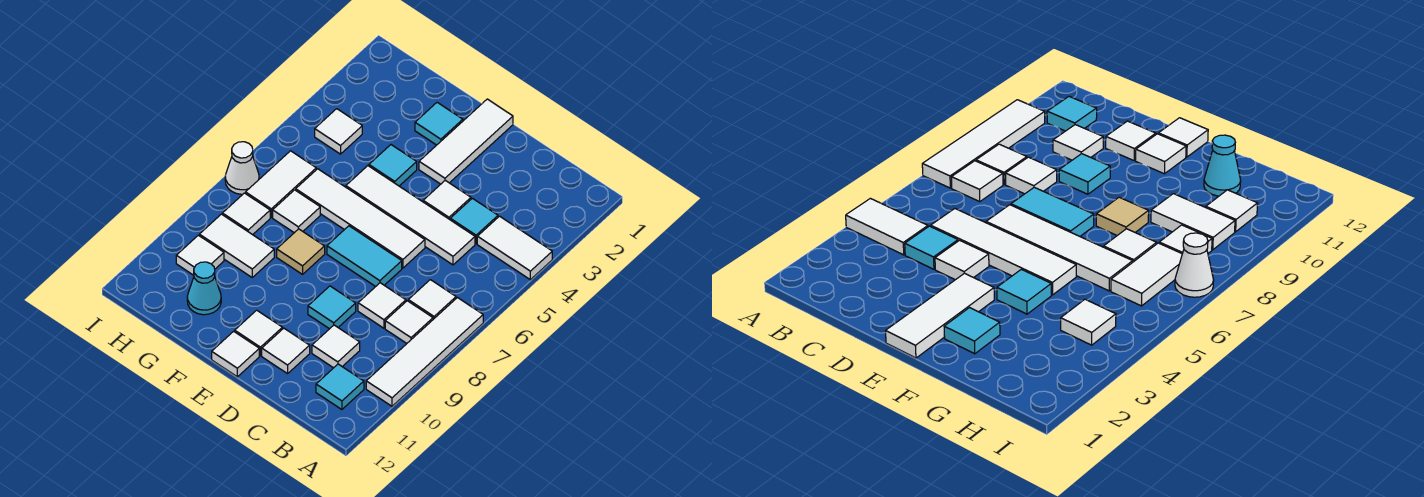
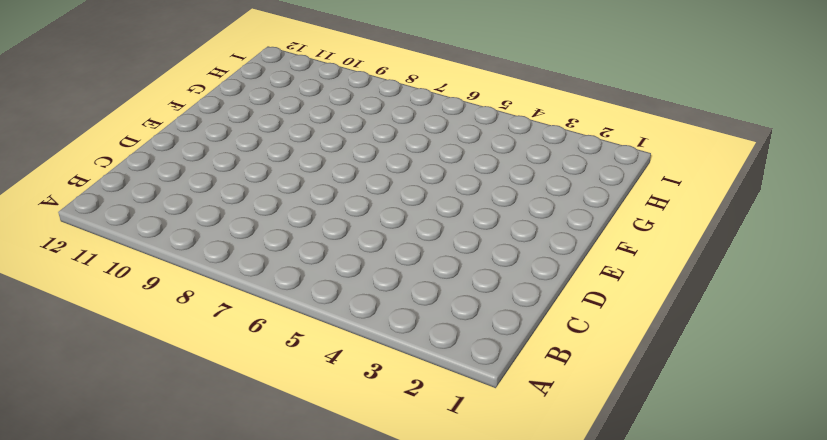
none -> white tile A4:B4 level 1
none -> white tile A7:A10 level 1
none -> white tile B7 level 1

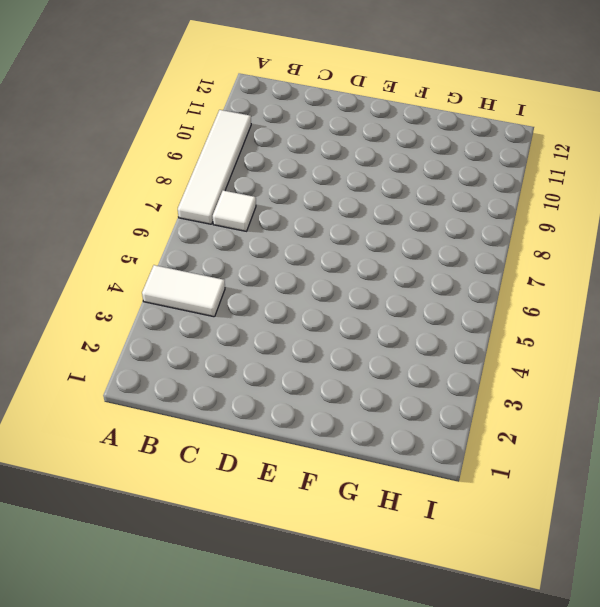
none -> white tile B8 level 1
none -> cyan tile B11 level 1
none -> cyan tile C4 level 1

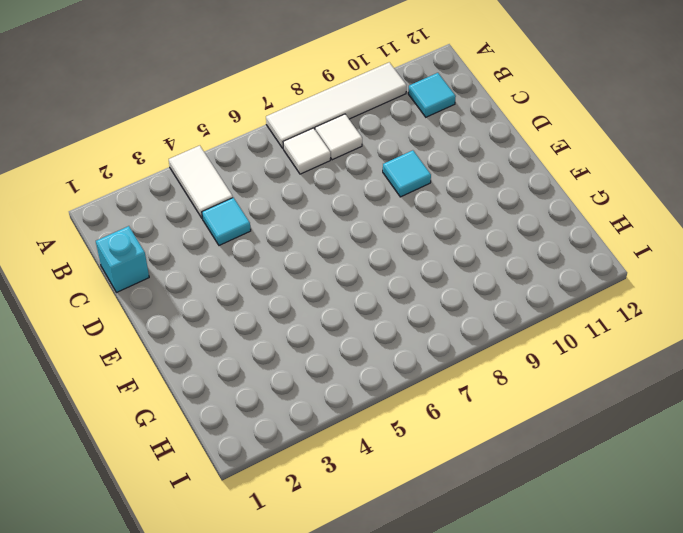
cyan brick C1 level 1 -> none
none -> white tile C5:F5 level 1
none -> white tile C8 level 1
none -> white tile C10 level 1

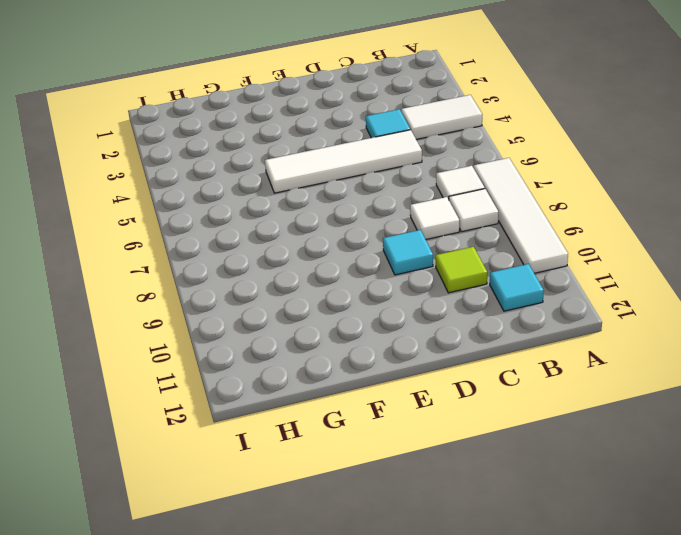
lime tile C10 level 1 -> white tile C10 level 1
none -> white tile D4 level 1
none -> white tile D6:G6 level 1
none -> cyan tile D7:E7 level 1

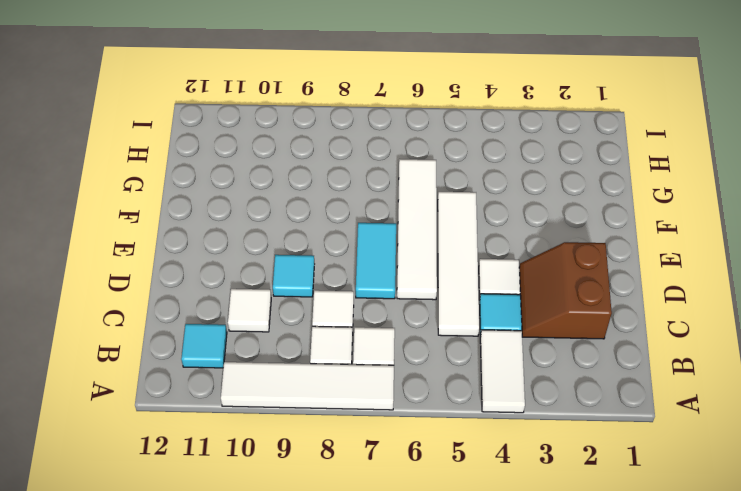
brown slope C2:D3 level 1 top 2 -> none
none -> white tile D11 level 1
none -> white tile E1:E3 level 1
none -> white tile E11 level 1

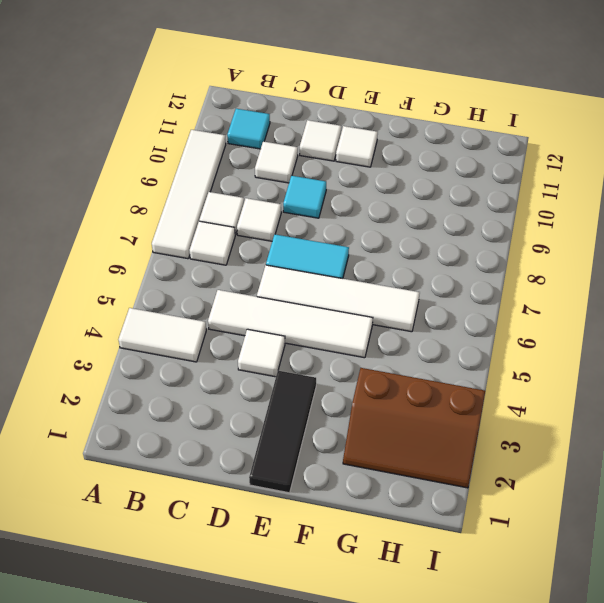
black tile E1:E3 level 1 -> white tile E1:E3 level 1
brown slope G2:I3 level 1 top 3 -> none
none -> cyan tile C4 level 1
none -> white tile E12 level 1
none -> cyan tile F2 level 1

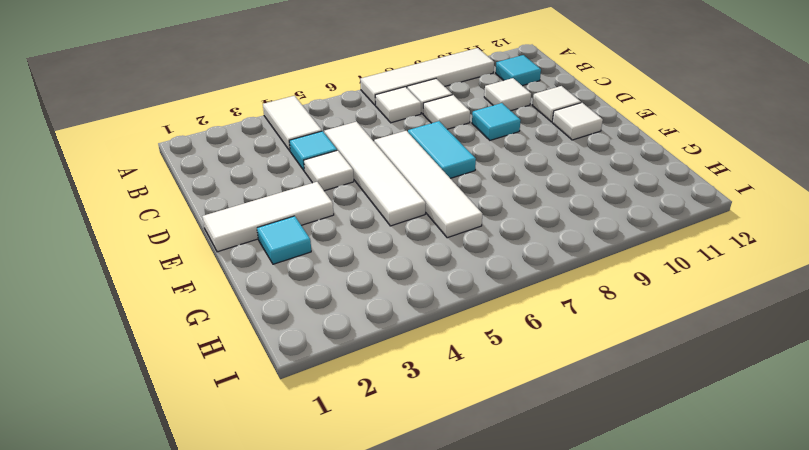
none -> white tile E12 level 1
none -> cyan tile F4 level 1
none -> tan tile F8 level 1

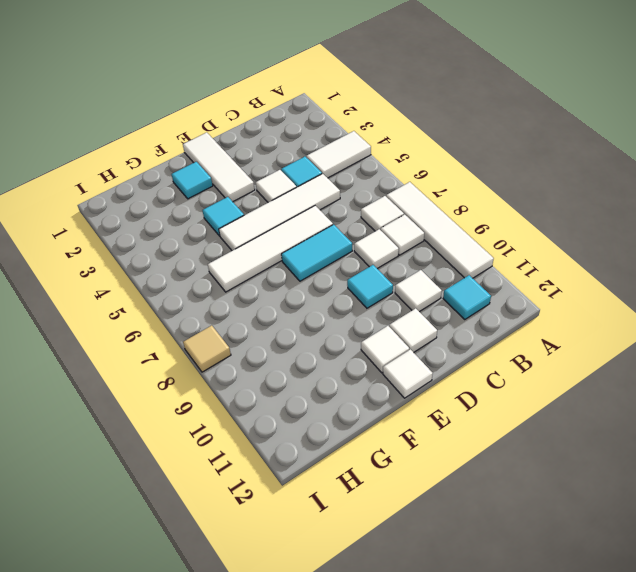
tan tile I8 level 1 -> tan tile F8 level 1
none -> white tile G7 level 1
none -> white tile G9:H9 level 1
none -> cyan cone G11 level 1

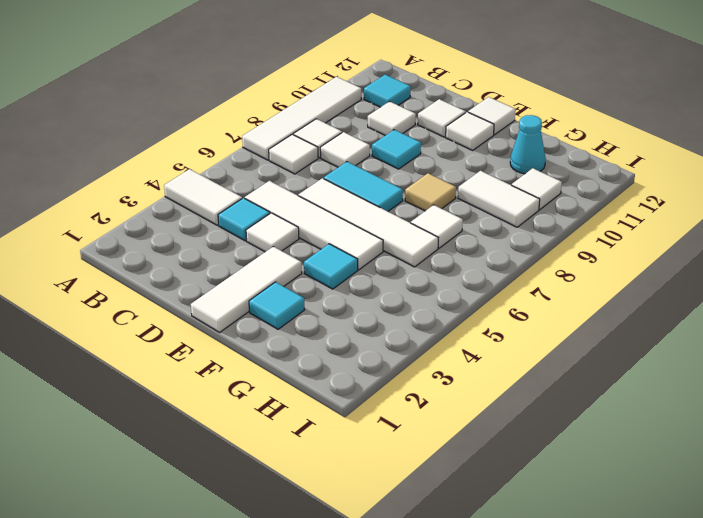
none -> white tile H4 level 1
none -> white tile H6:H7 level 1
none -> white tile H8 level 1

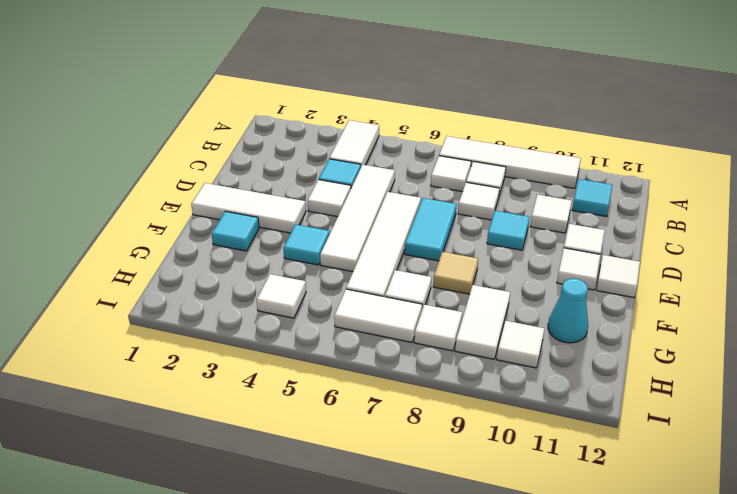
none -> white cone I7 level 1

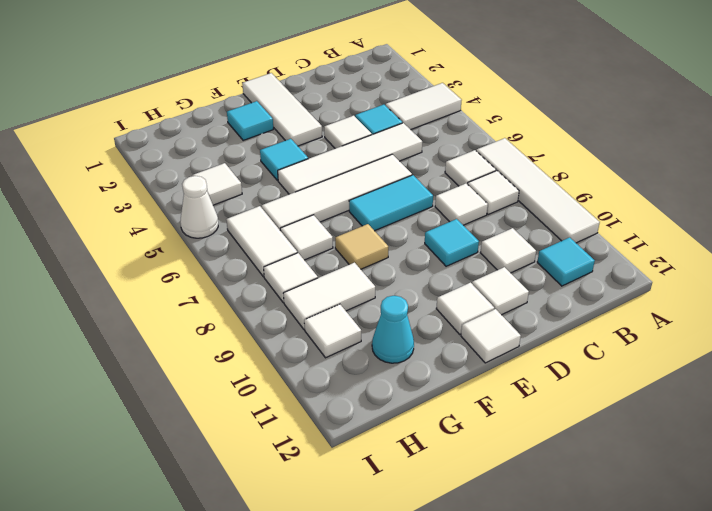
white cone I5 level 1 -> white cone I7 level 1

